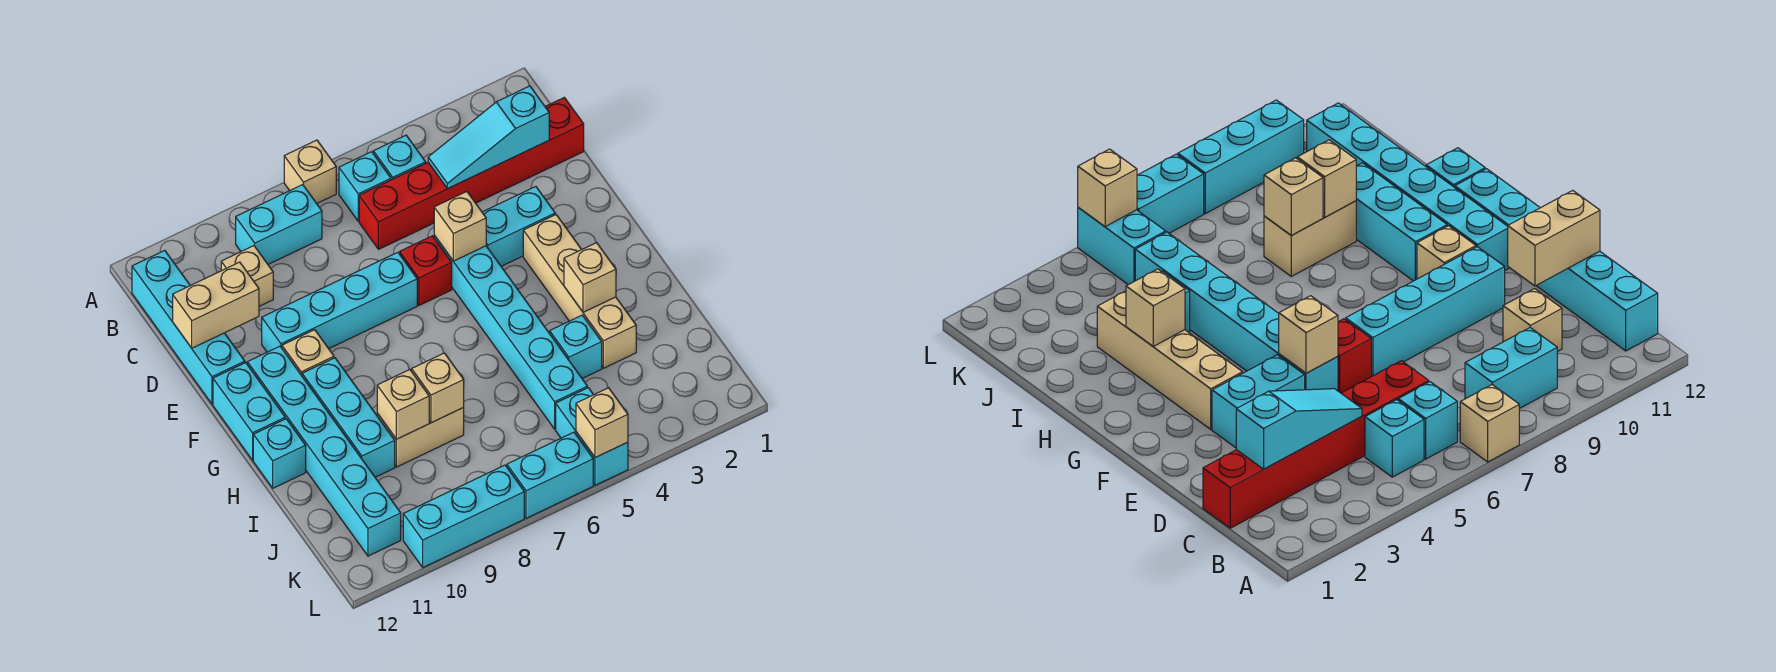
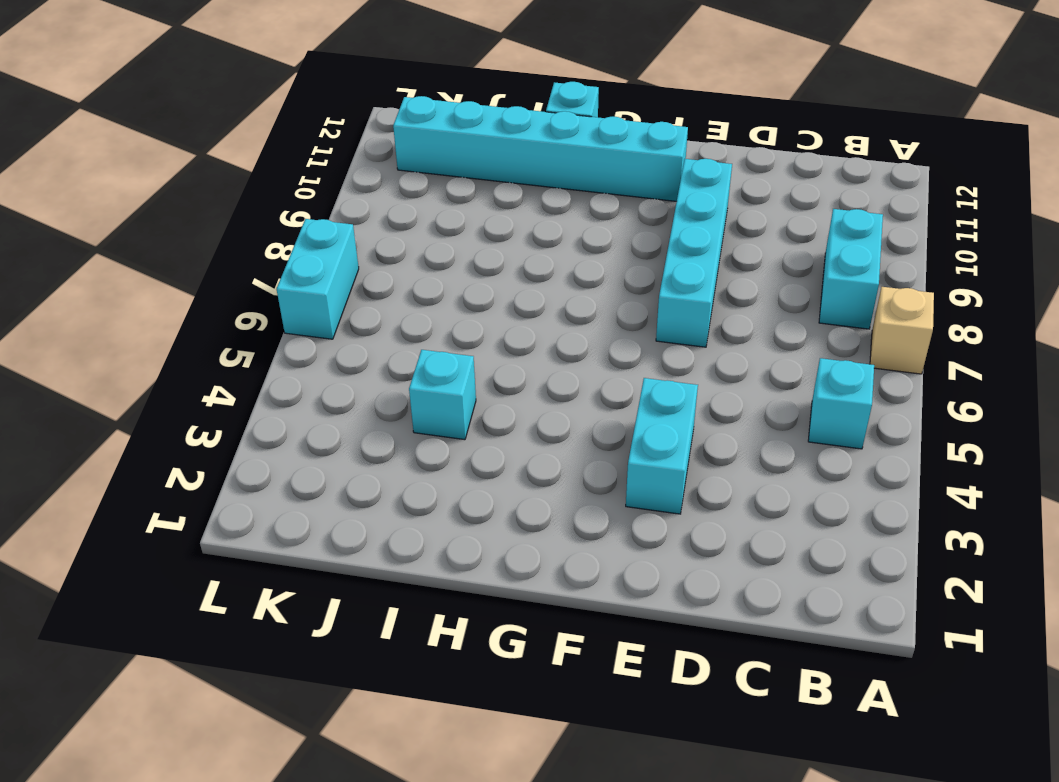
none -> cyan brick B6 level 1
none -> cyan brick B12:E12 level 1
none -> red brick C1:C6 level 1

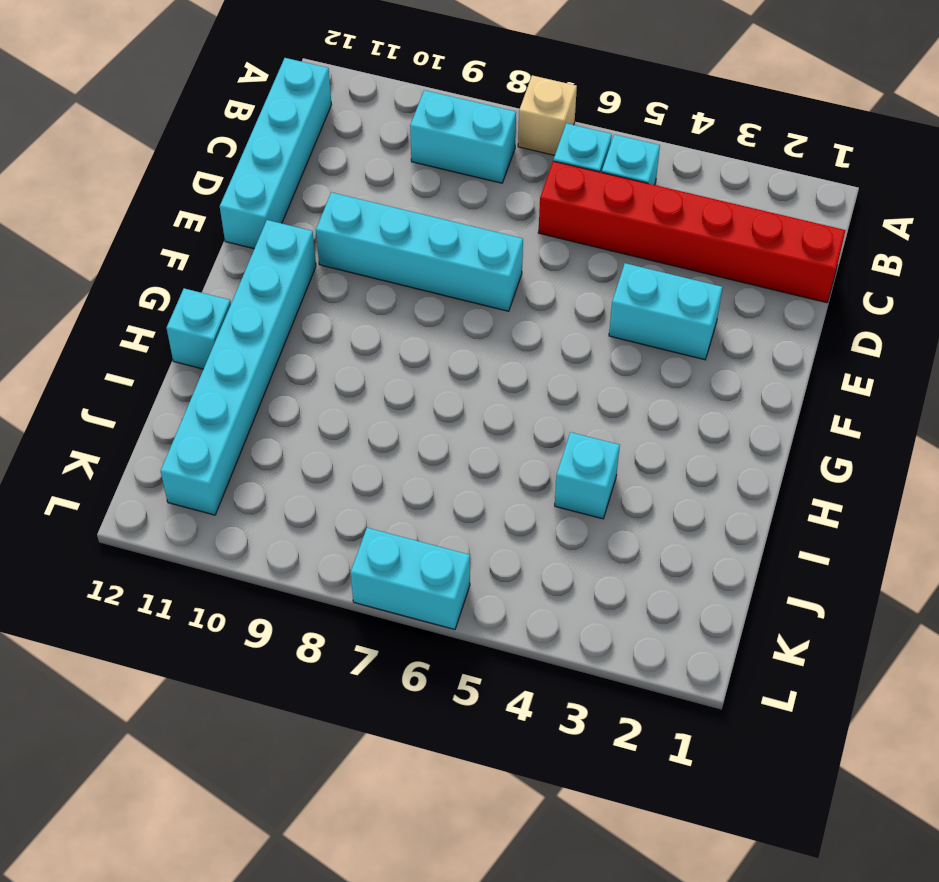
none -> tan brick C10 level 1
none -> cyan brick E5:J5 level 1
none -> red brick E6 level 1

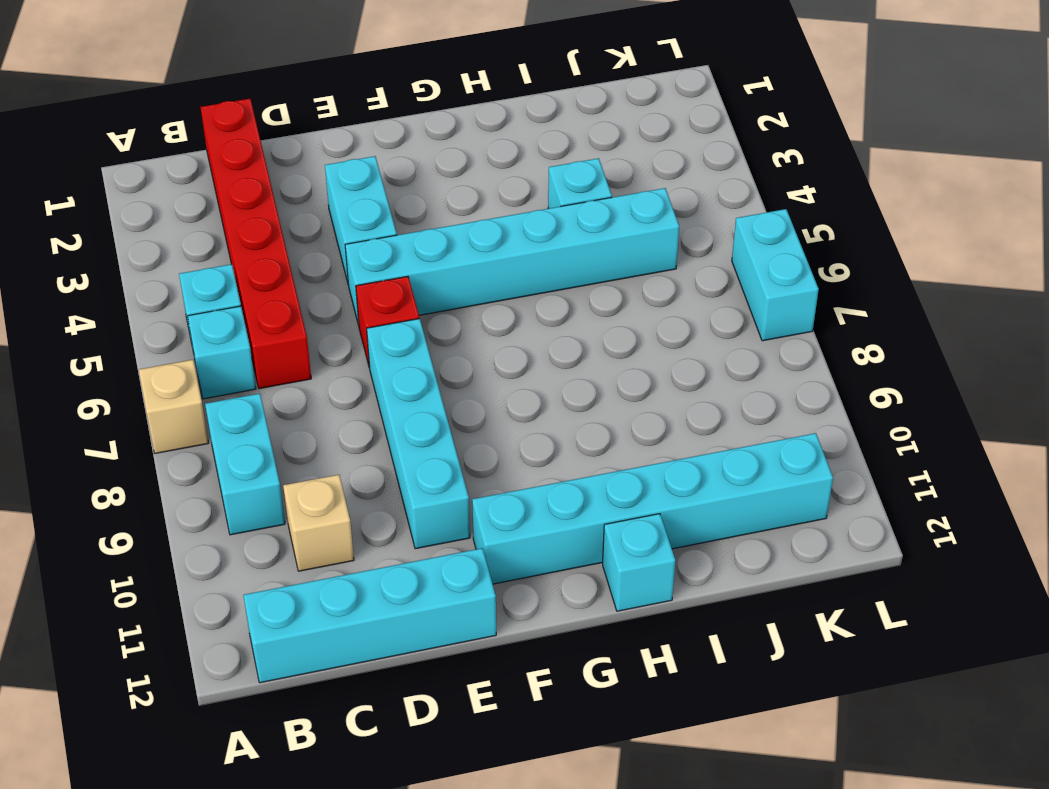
none -> tan brick F3:I3 level 1
none -> tan brick F10 level 1
none -> cyan brick F12:G12 level 1

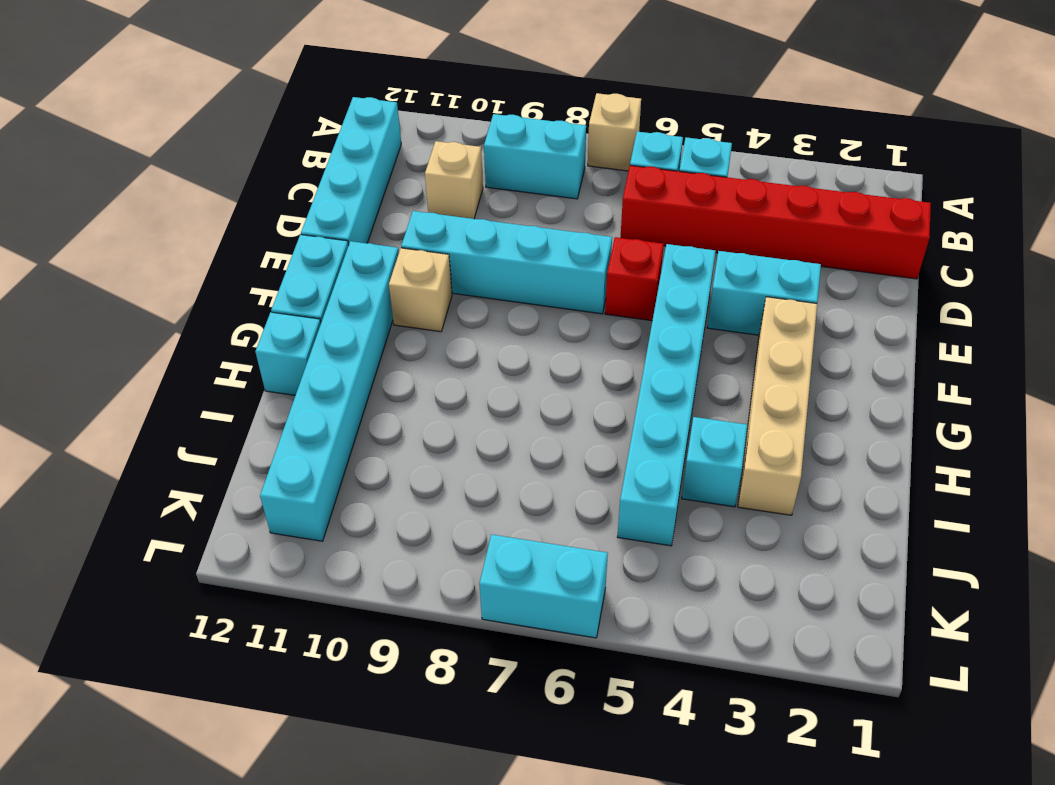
none -> cyan brick G10:I10 level 1
none -> tan brick I8:I9 level 1
none -> cyan brick K5:L5 level 1

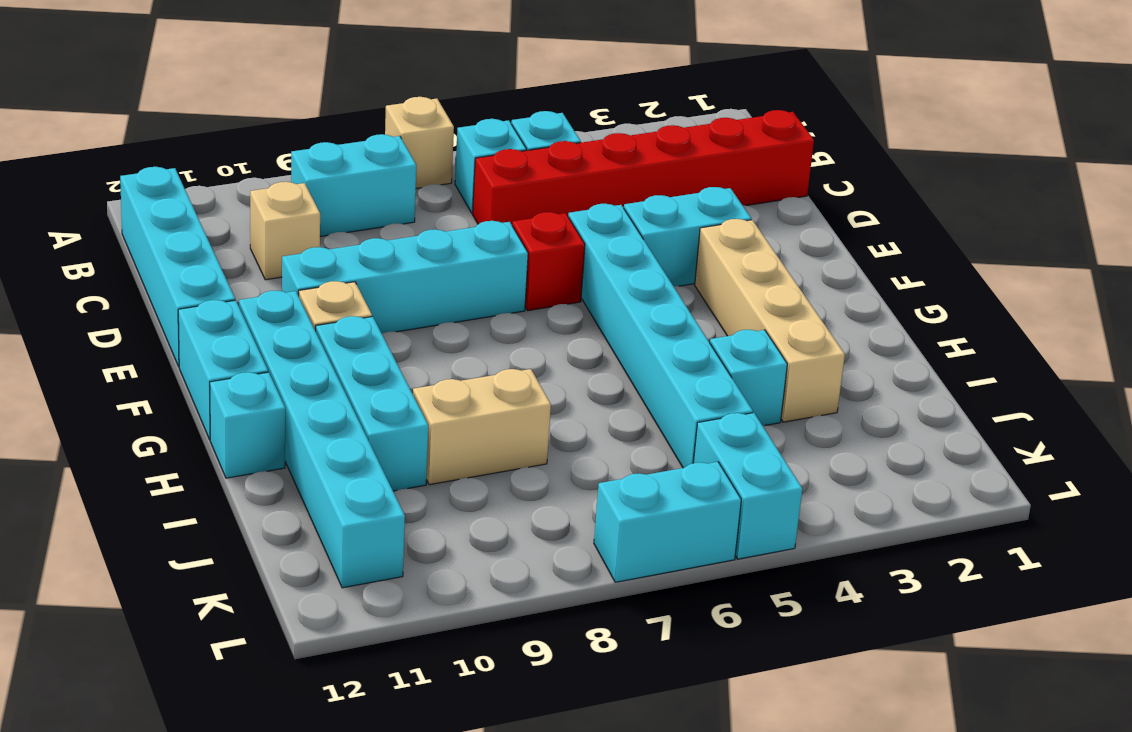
none -> cyan brick L8:L10 level 1
none -> cyan slope C2:C4 level 2 top 2
none -> tan brick D11:D12 level 2

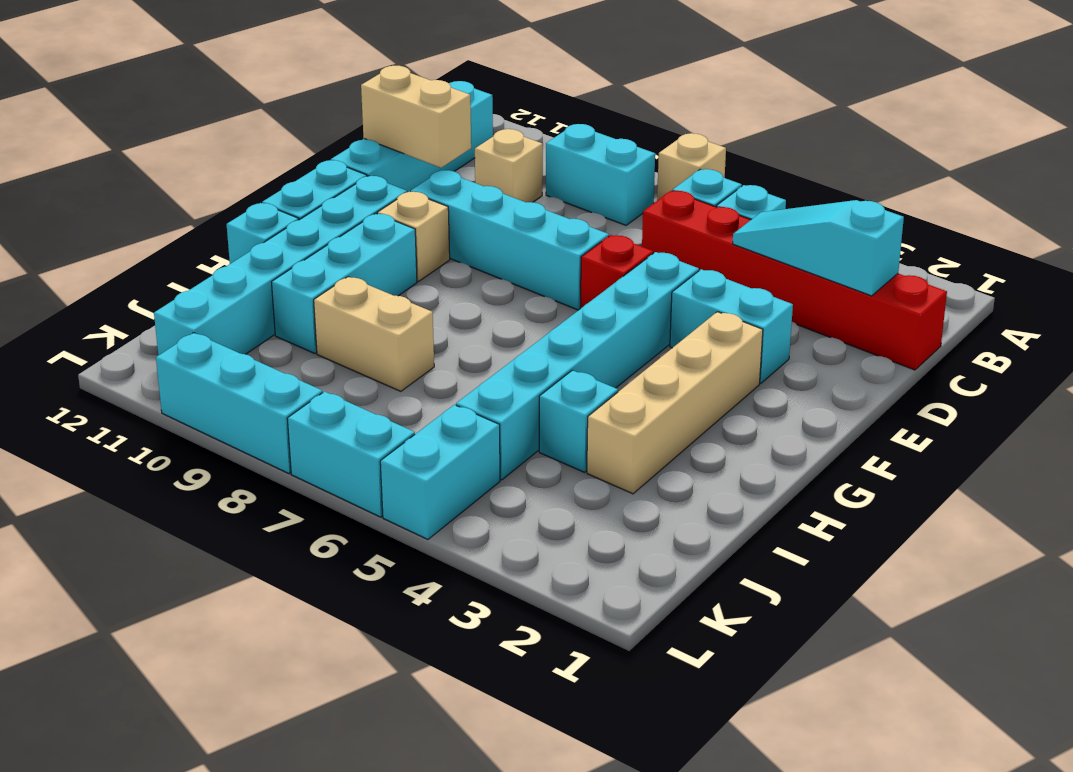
none -> tan brick E5 level 2
none -> tan brick H3 level 2
none -> tan brick I8 level 2

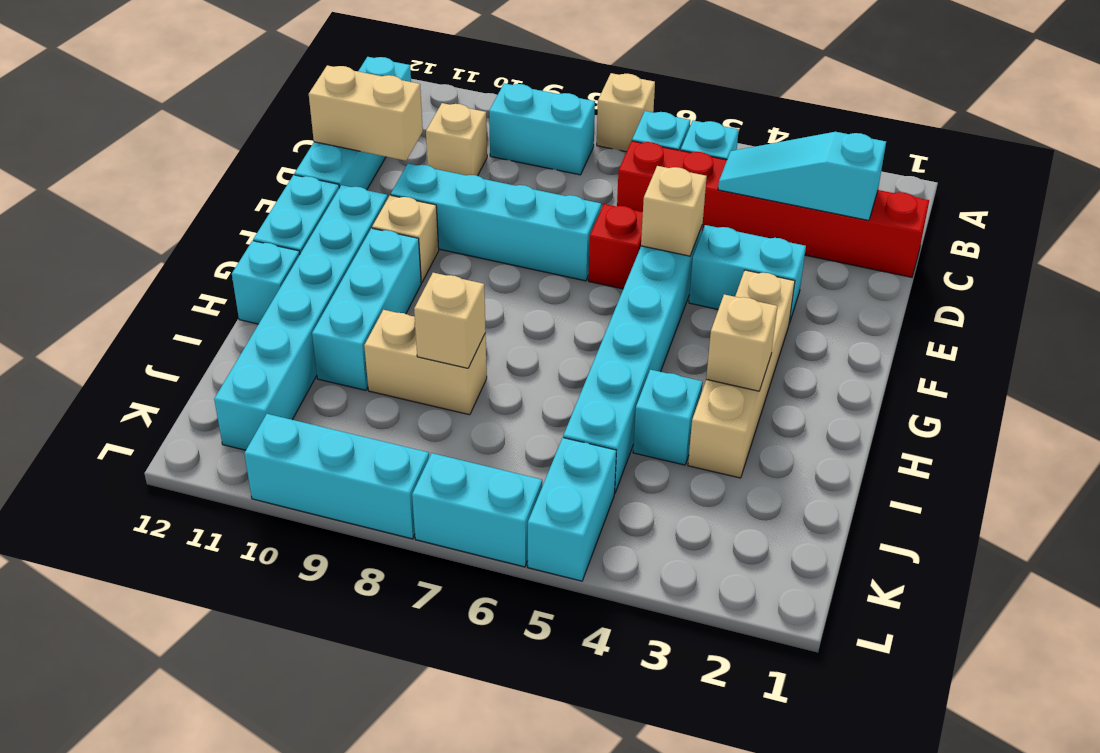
none -> tan brick I9 level 2
none -> tan brick L5 level 2

